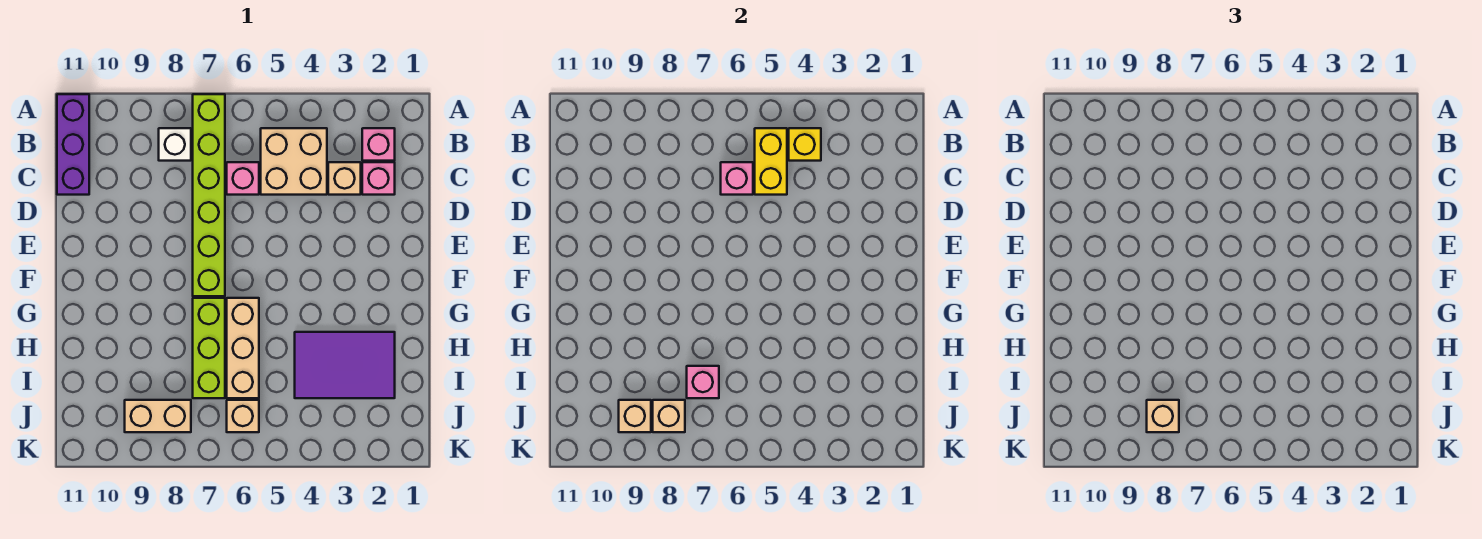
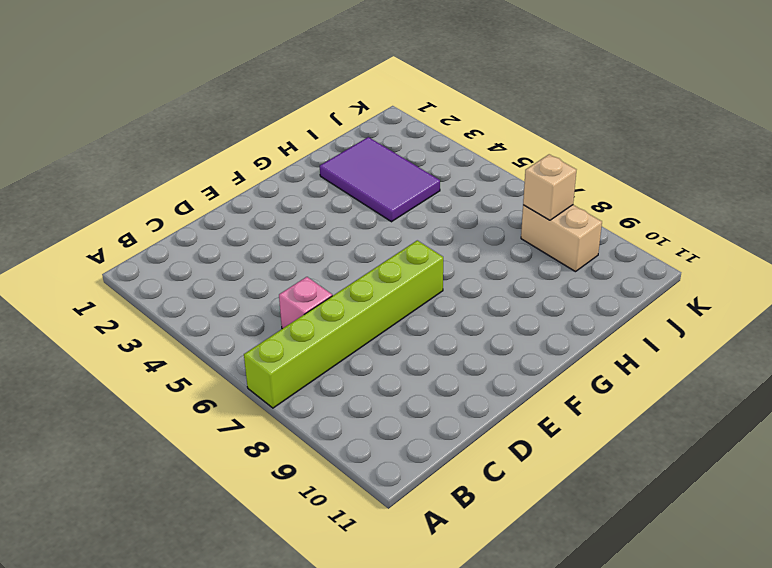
none -> purple brick A11:C11 level 1
none -> pink brick B2 level 1
none -> tan brick B4:C5 level 1

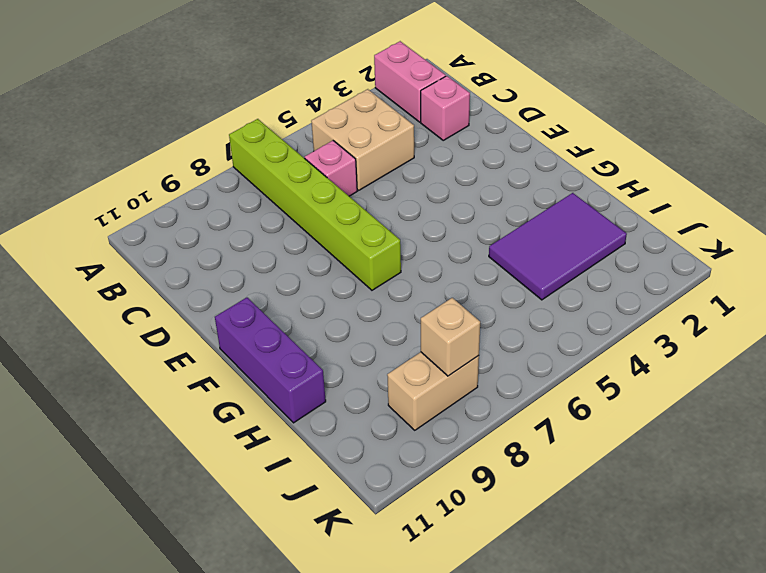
pink brick A2:B2 level 1 -> pink brick B2 level 1
purple brick F11:H11 level 1 -> purple brick A11:C11 level 1
none -> white brick B8 level 1
none -> tan brick C3 level 1
none -> tan brick G6:I6 level 1

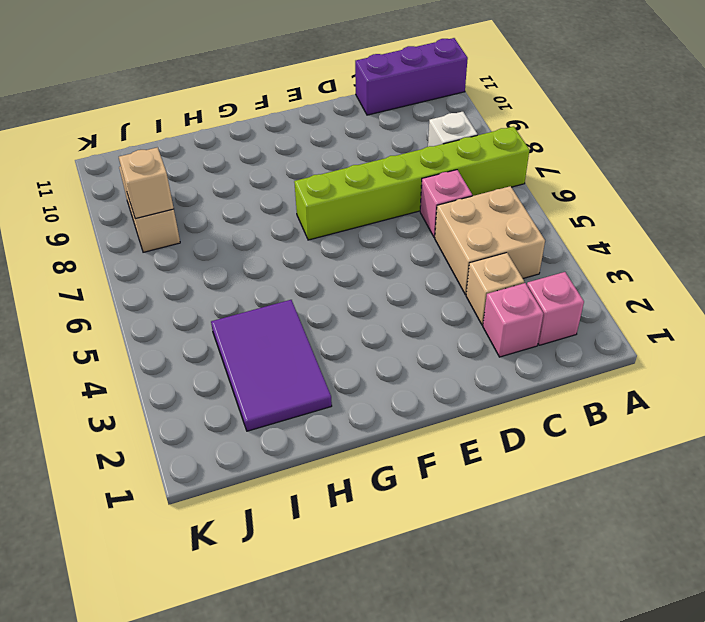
none -> tan brick G6:I6 level 1
none -> lime brick G7:I7 level 1
none -> tan brick J6 level 1

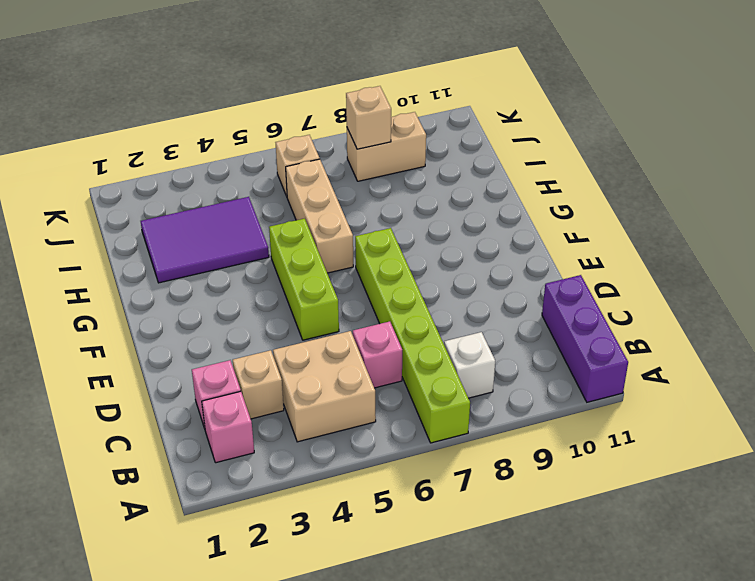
lime brick E5:G5 level 1 -> lime brick G7:I7 level 1
none -> yellow brick B4 level 2
none -> yellow brick B5:C5 level 2
none -> pink brick C6 level 2

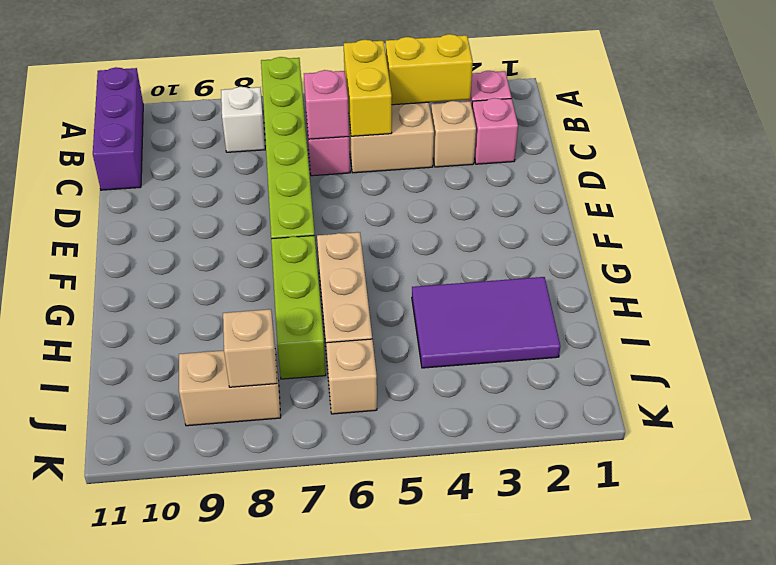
yellow brick B3:B4 level 2 -> yellow brick B4 level 2
none -> pink brick I7 level 2
none -> tan brick J9 level 2
none -> tan brick J8 level 3

